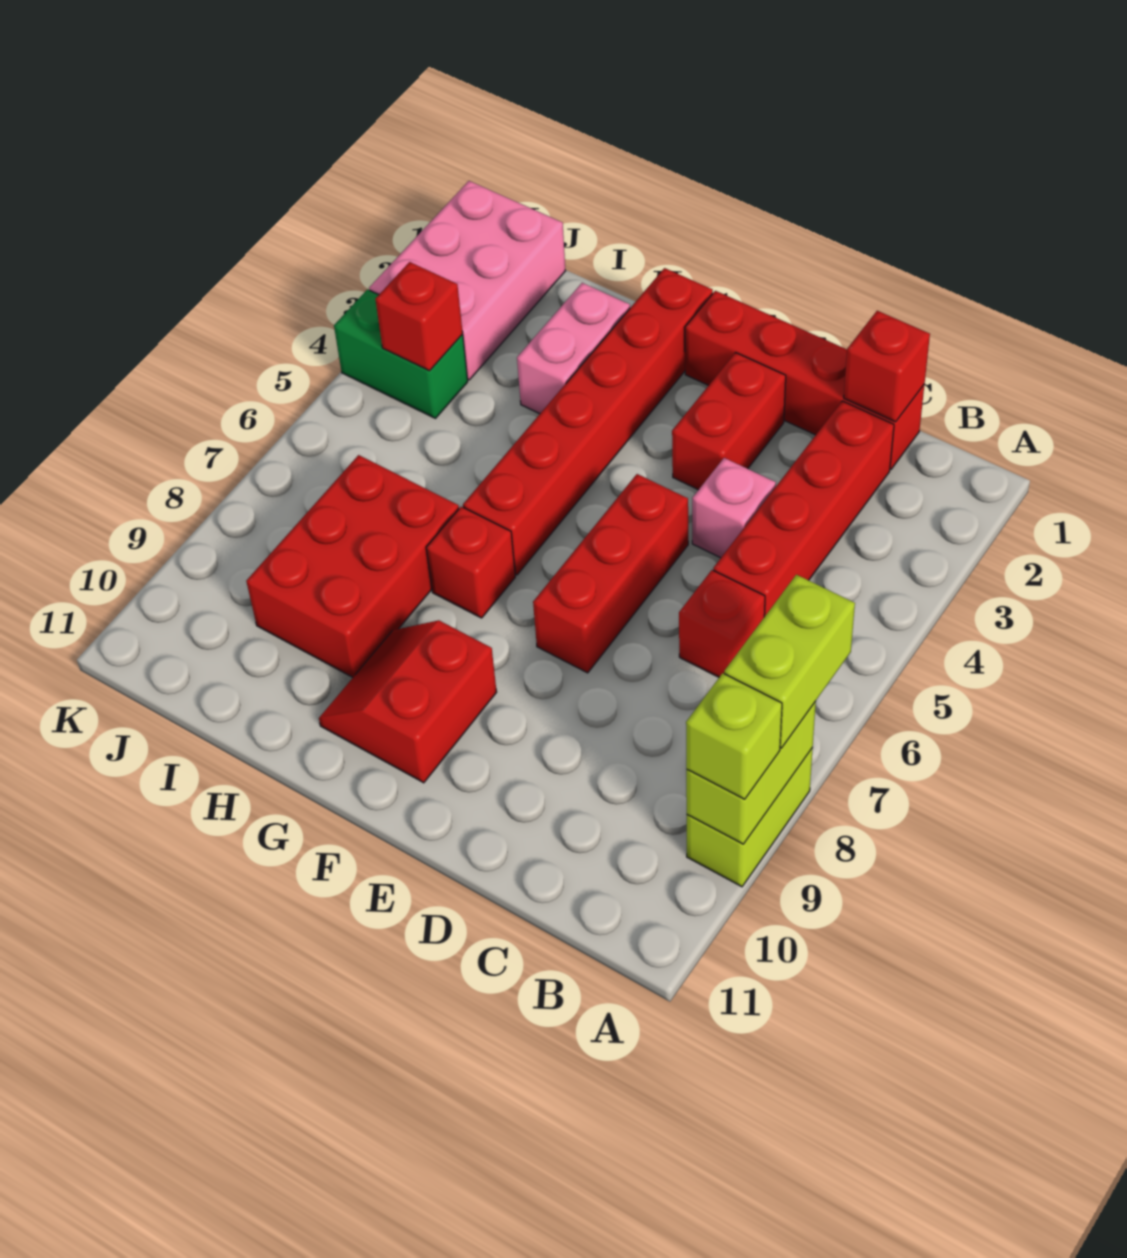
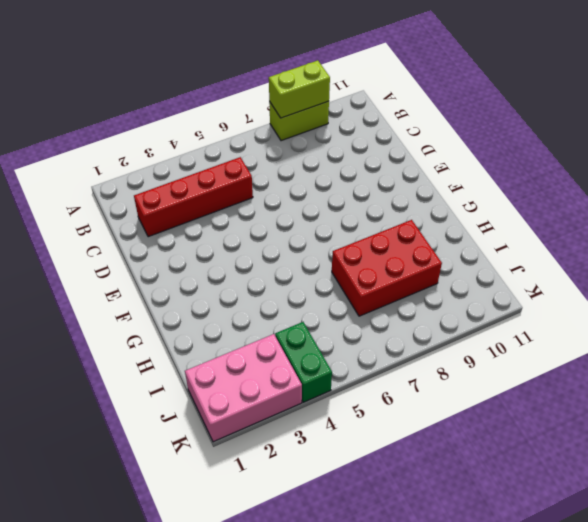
none -> red brick C1:F1 level 1
none -> red brick C6 level 1
none -> pink brick D4 level 1

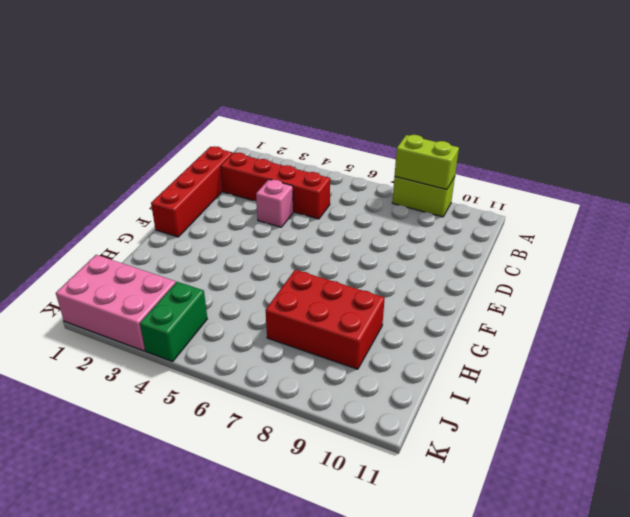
none -> red brick C6 level 1
none -> red brick E2:E3 level 1
none -> red brick E5:E7 level 1

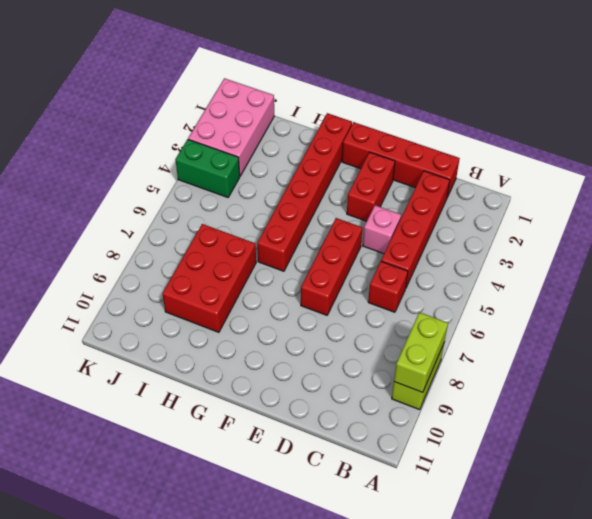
none -> red slope F9:G10 level 1 top F
none -> red brick G7 level 1
none -> pink brick H2:H3 level 1

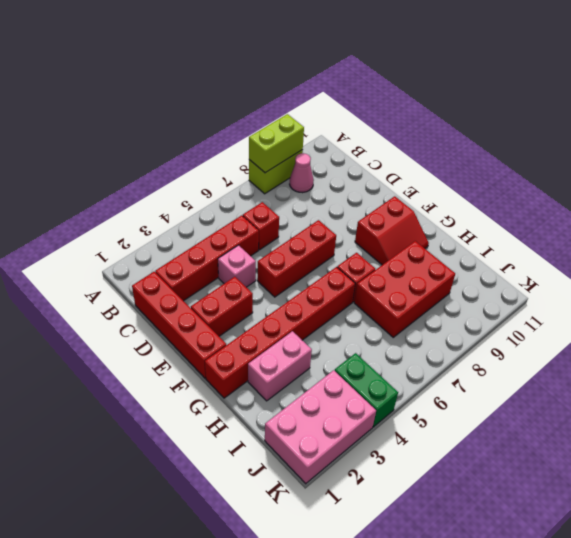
pink cone B9 level 1 -> none
none -> red brick C1 level 2
none -> red brick J4 level 2
none -> lime brick A7:A8 level 3

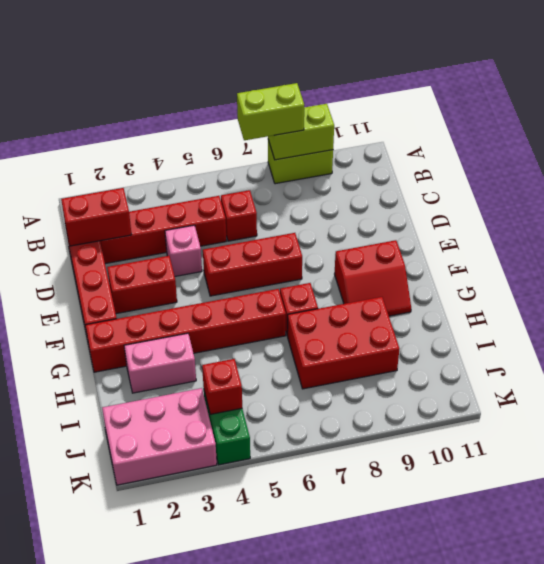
red brick C1:C2 level 2 -> red brick C1 level 2
none -> lime brick A9 level 3

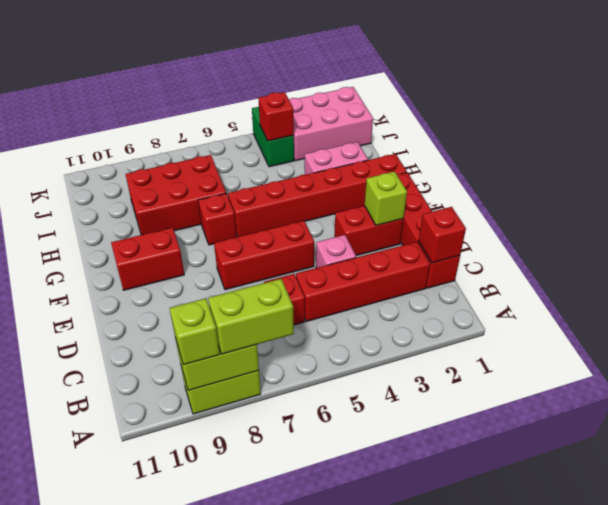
lime brick E2 level 2 -> none

